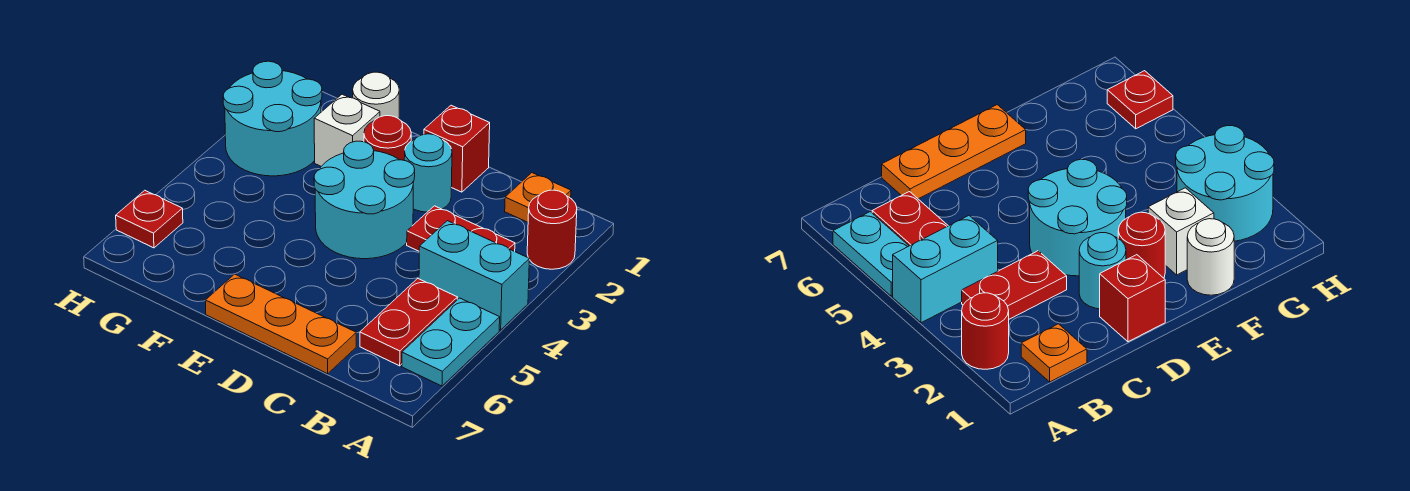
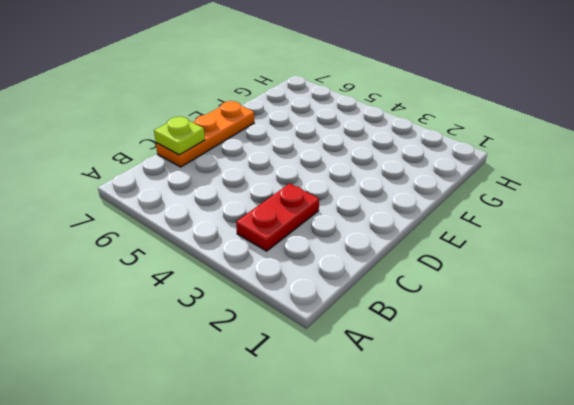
lime plate C7 level 2 -> none
none -> red round brick A2 level 1
none -> cyan brick A4:B4 level 1
none -> cyan plate A5:A6 level 1

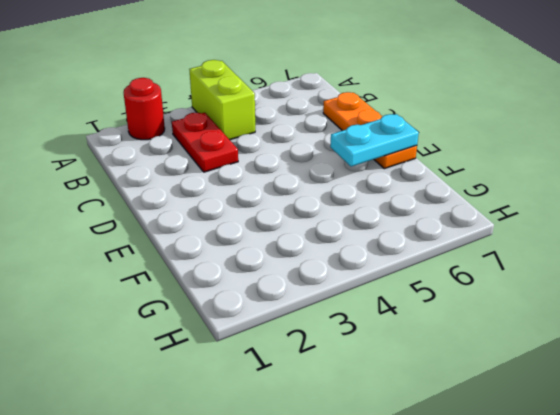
lime brick A4:B4 level 1 -> cyan brick A4:B4 level 1
cyan plate E6:E7 level 2 -> cyan plate A5:A6 level 1
none -> orange plate B1 level 1
none -> red plate B5:B6 level 1
none -> red brick D1 level 1

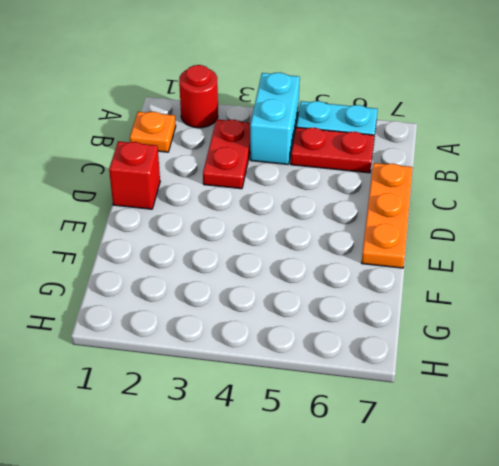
none -> cyan round brick D2 level 1
none -> cyan round brick D3:E4 level 1
none -> red round brick E2 level 1

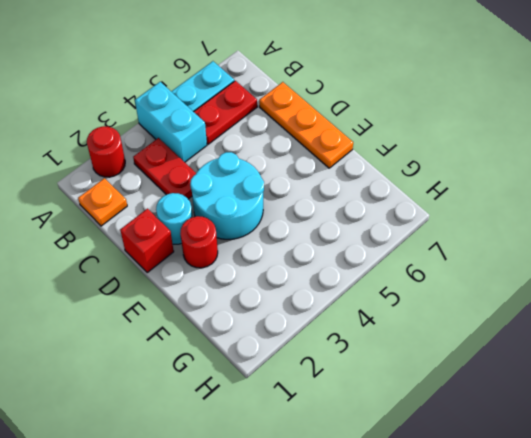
none -> white round brick F1 level 1
none -> white brick F2 level 1
none -> cyan round brick G2:H3 level 1

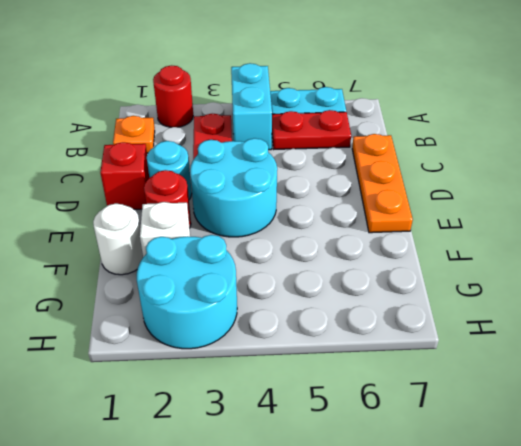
none -> red plate H6 level 1

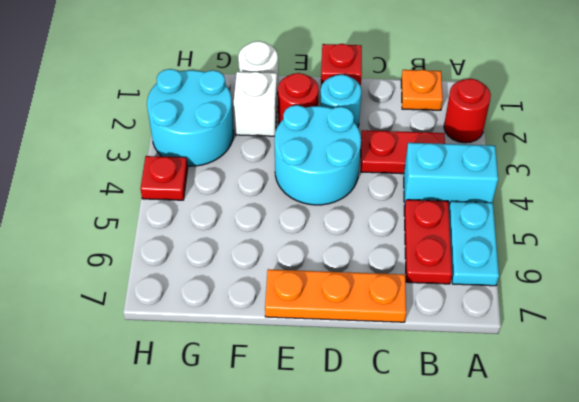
red plate H4 level 1 -> red plate H6 level 1

